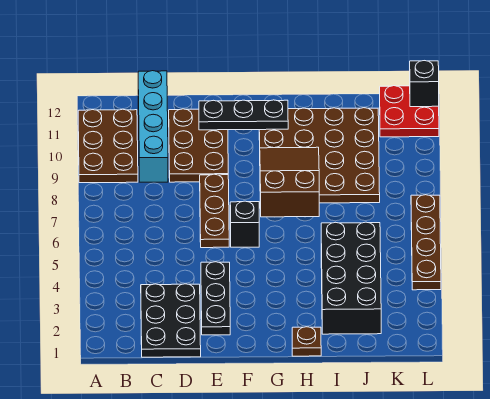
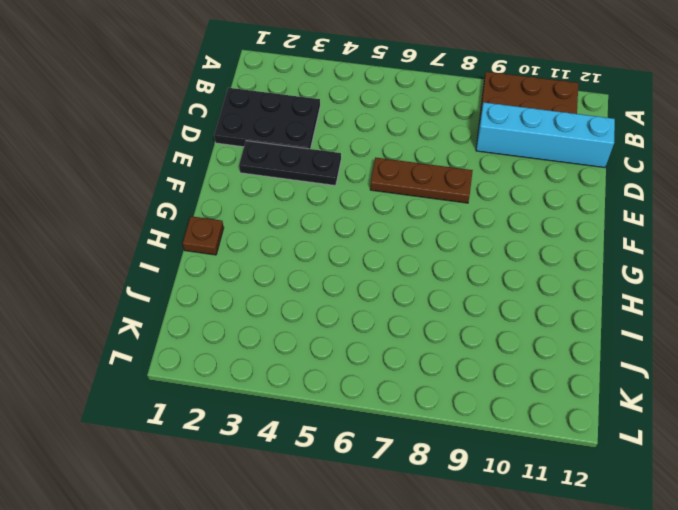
none -> brown plate D9:E11 level 1
none -> black brick F6 level 1
none -> brown plate G8:J11 level 1

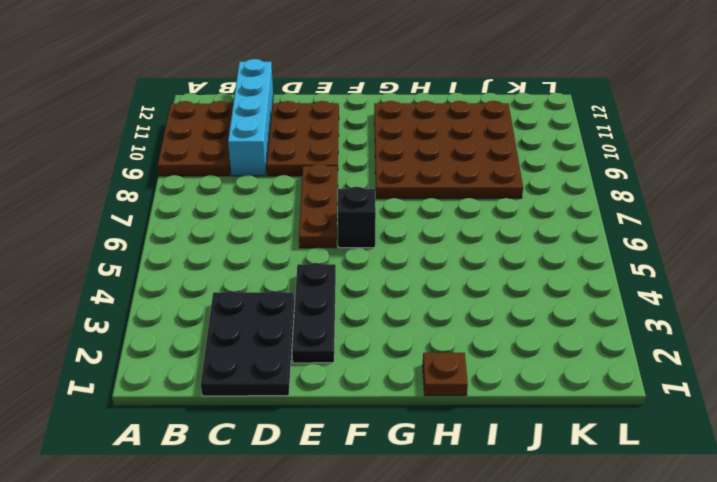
none -> black brick I2:J5 level 1
none -> red plate K11:L12 level 1
none -> brown plate L4:L7 level 1

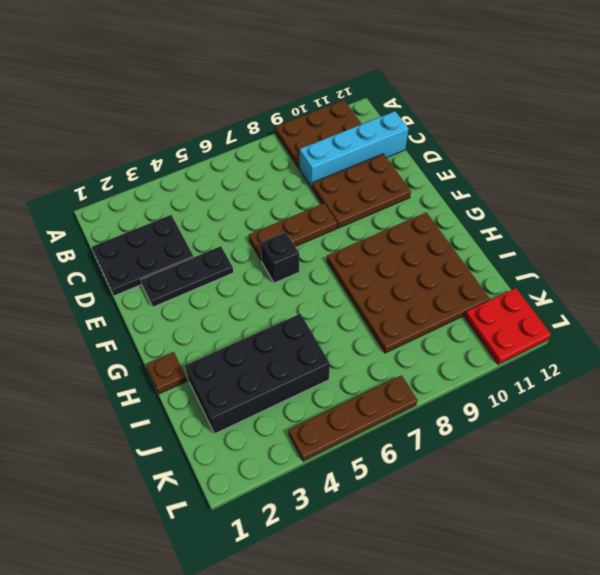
none -> black plate E11:G11 level 2
none -> brown slope G7:H9 level 2 top 7
none -> black brick L12 level 2

